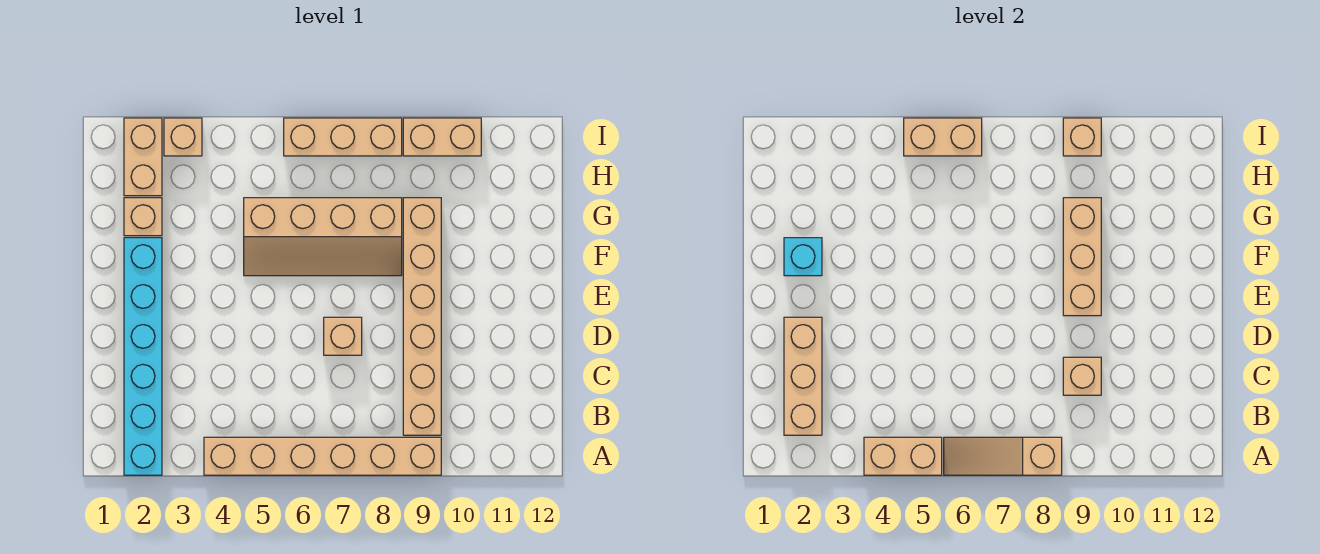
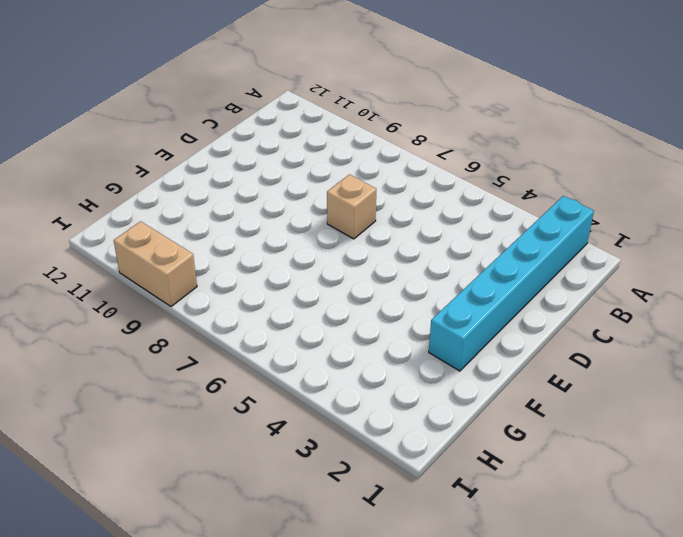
none -> tan brick A4:A9 level 1
none -> tan brick B9:G9 level 1
none -> tan slope F5:G8 level 1 top G

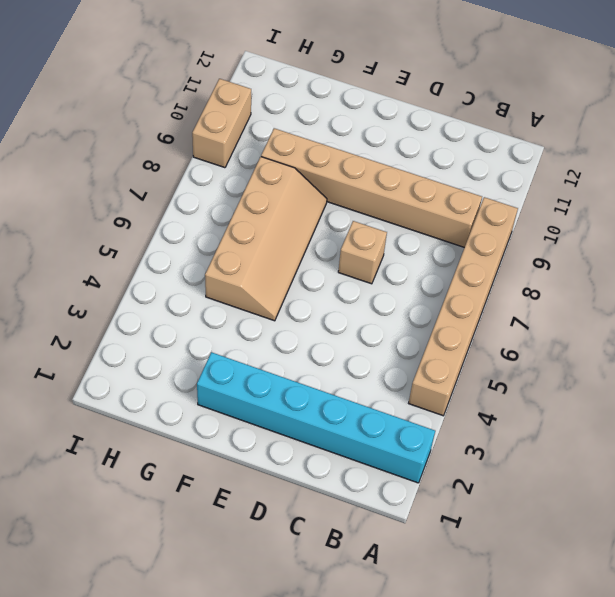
none -> tan brick G2 level 1
none -> tan brick H2:I2 level 1
none -> tan brick I3 level 1

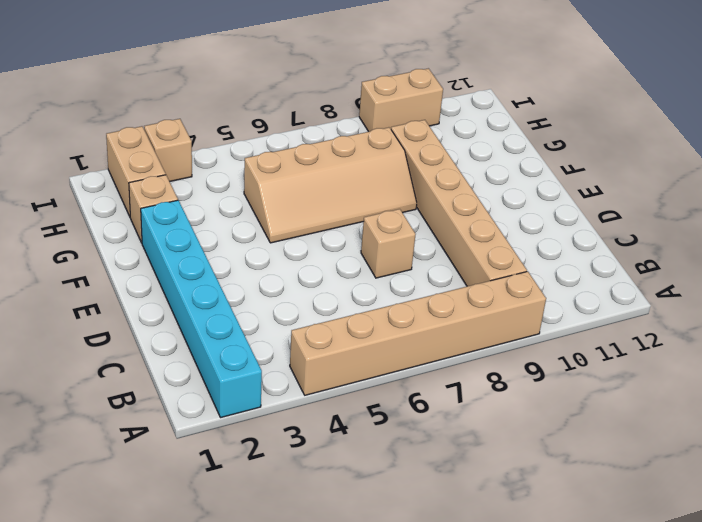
none -> tan brick I6:I8 level 1
none -> tan brick A4:A5 level 2
none -> tan slope A6:A8 level 2 top 8

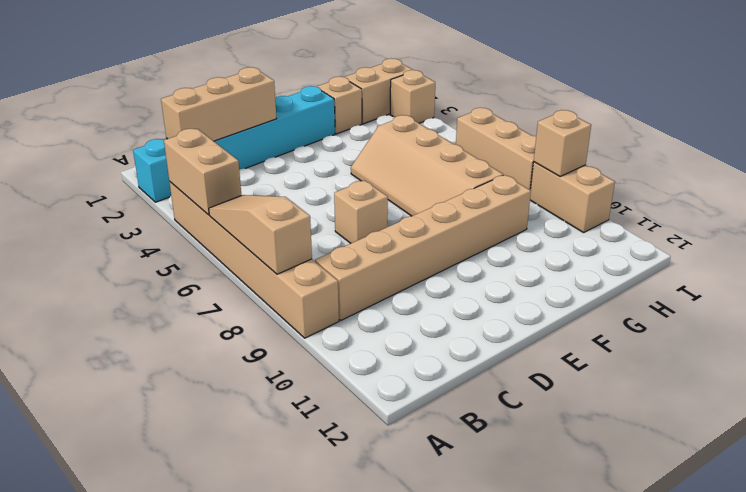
none -> tan brick C9 level 2
none -> tan brick E9:G9 level 2
none -> cyan brick F2 level 2

